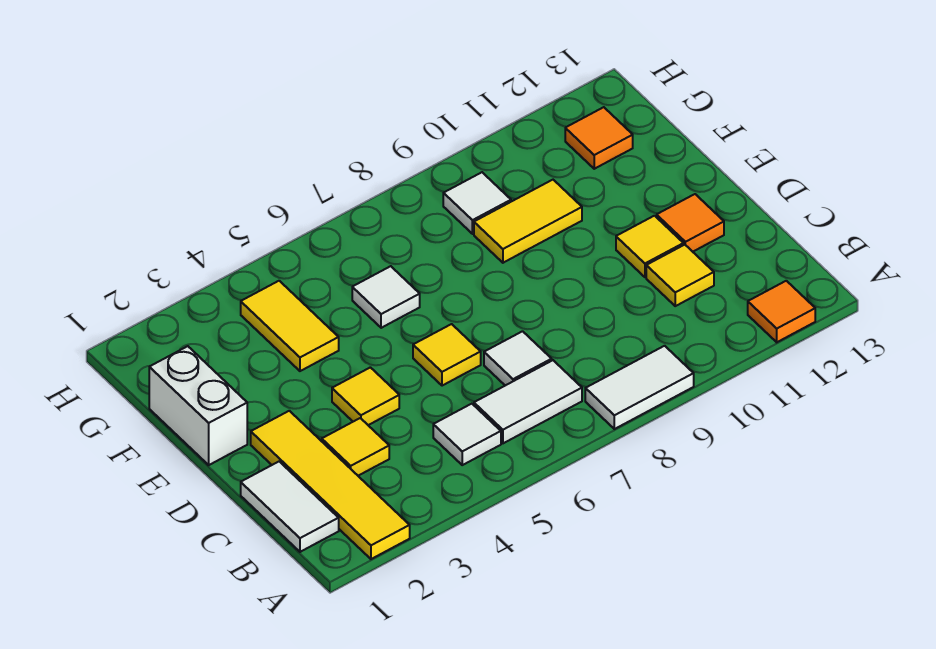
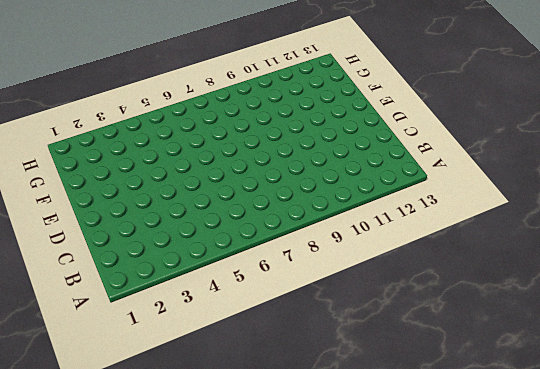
none -> yellow tile A2:D2 level 1
none -> white tile A8:A9 level 1
none -> orange tile A12 level 1

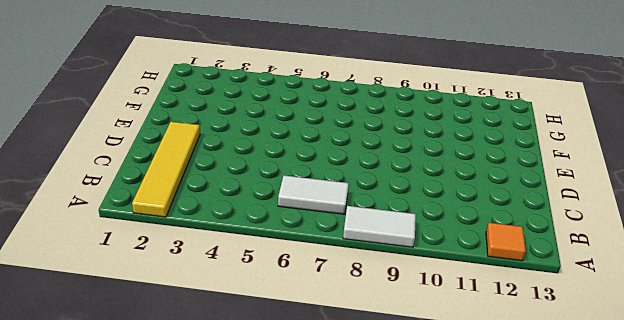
none -> white tile B1:C1 level 1
none -> white tile B5 level 1
none -> yellow tile C3 level 1

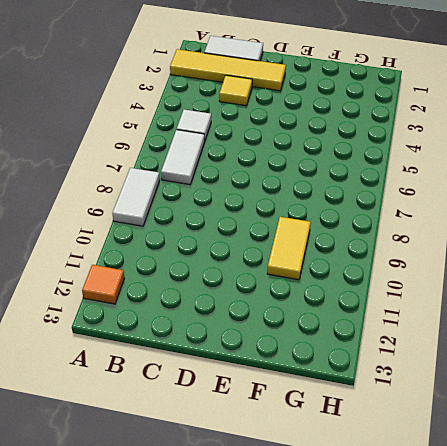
none -> white tile C7 level 1
none -> yellow tile C11 level 1
none -> yellow tile D4 level 1

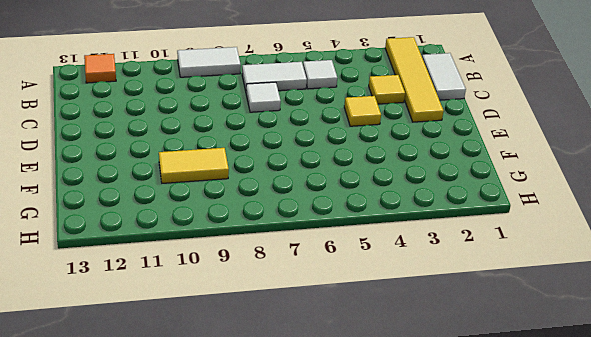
none -> yellow tile C11 level 1
none -> yellow tile D6 level 1
none -> yellow tile D11 level 1

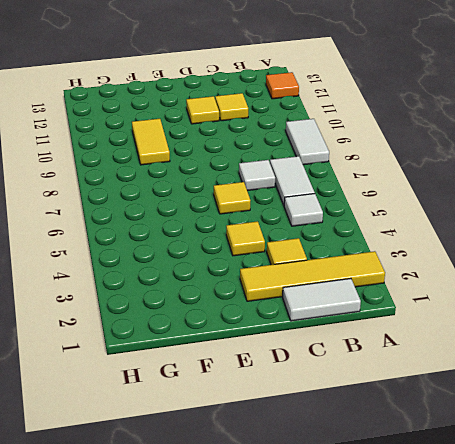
none -> orange tile D12 level 1
none -> white brick E1:F1 level 1
none -> yellow tile F4:G4 level 1

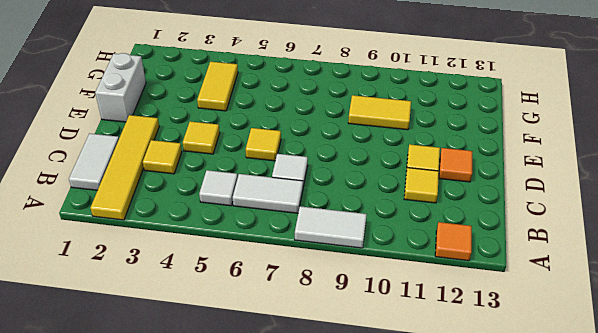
none -> white tile F6 level 1
none -> white tile G9 level 1
none -> orange tile G12 level 1

